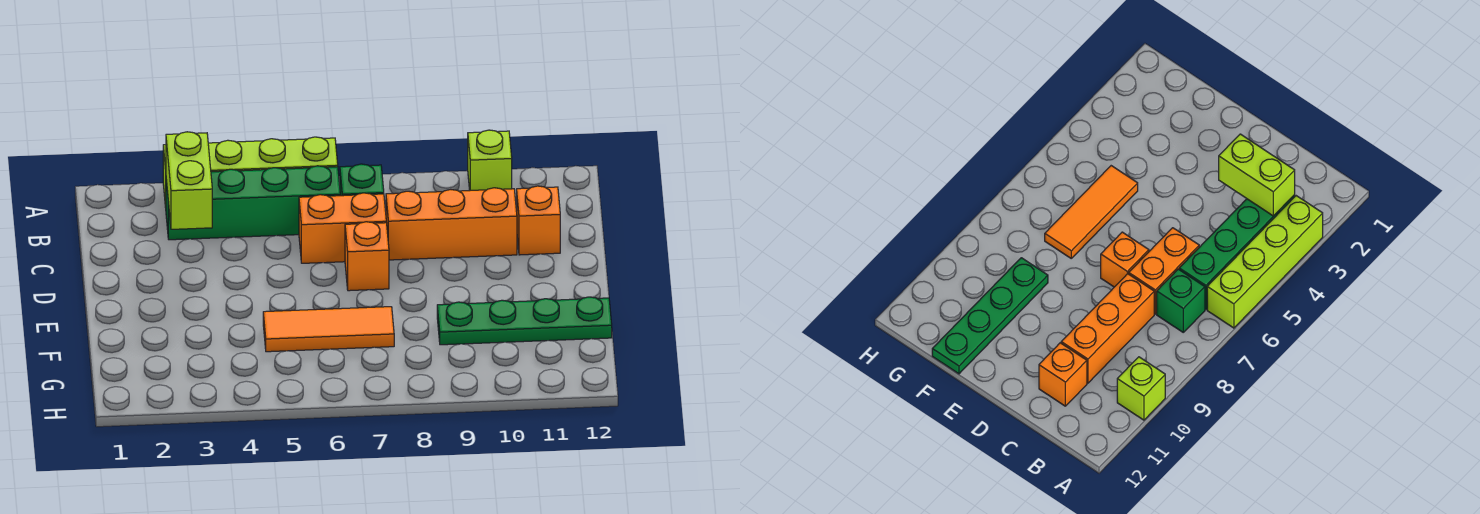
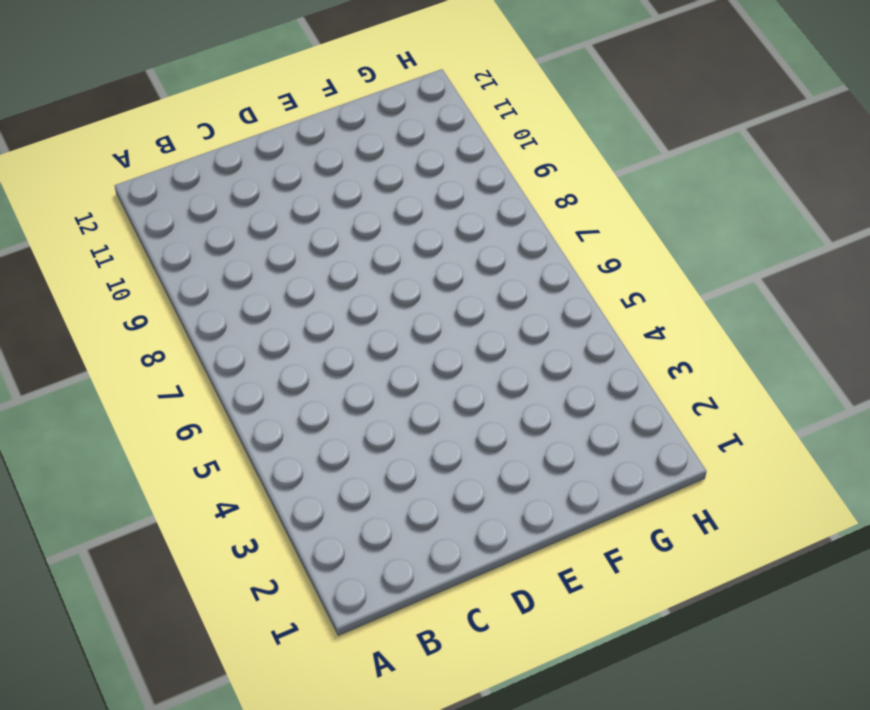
none -> lime brick A3:A6 level 1
none -> lime brick A10 level 1

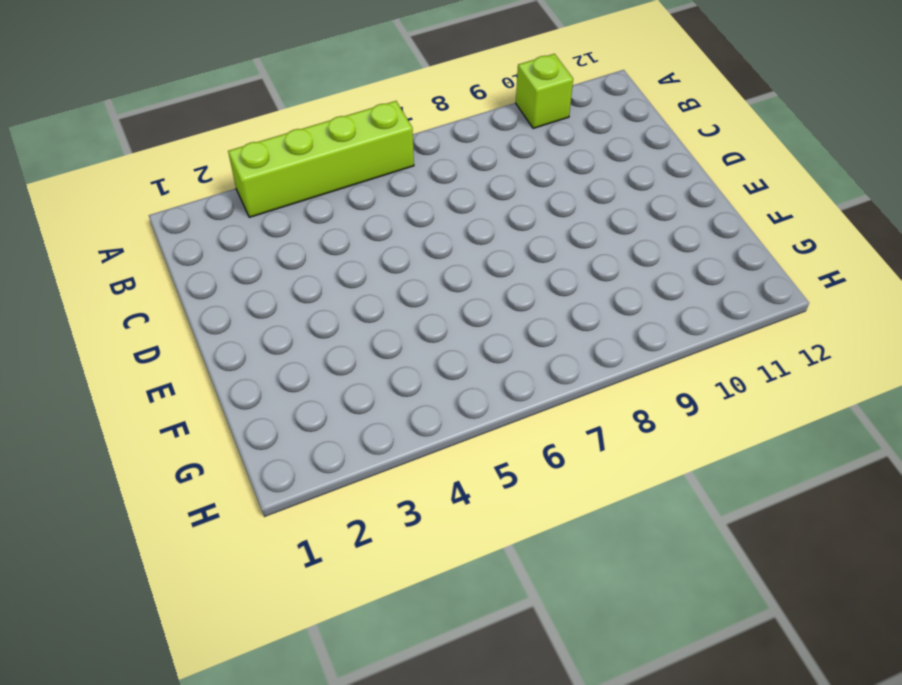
none -> green brick B3:B6 level 1
none -> green brick B7 level 1

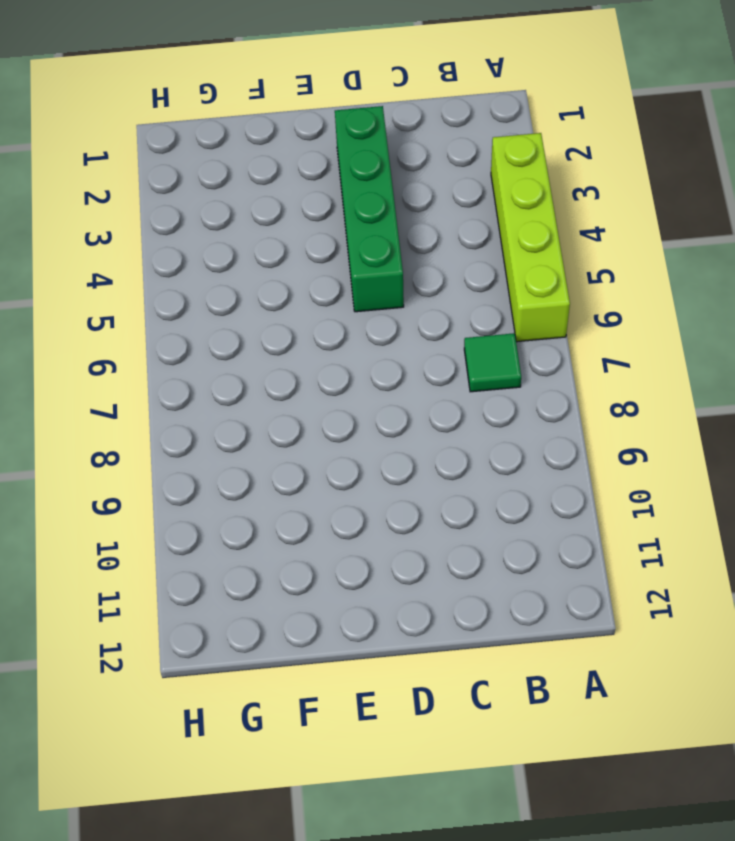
green tile B7 level 1 -> green brick B7 level 1
green brick D2:D5 level 1 -> green brick B3:B6 level 1
none -> lime brick A10 level 1
none -> orange brick C6:C7 level 1

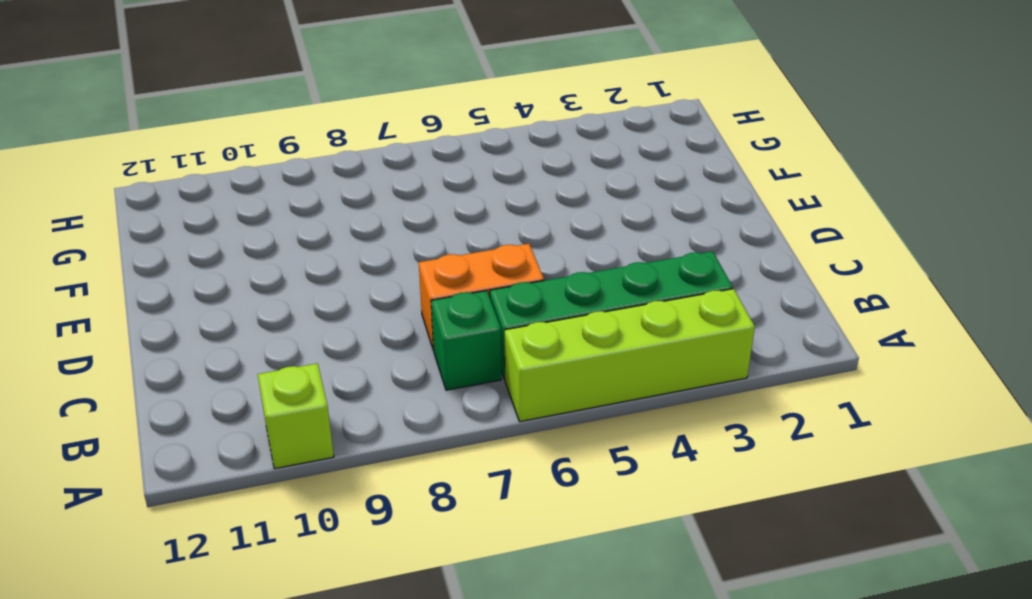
none -> orange brick C8:C10 level 1
none -> orange brick C11 level 1

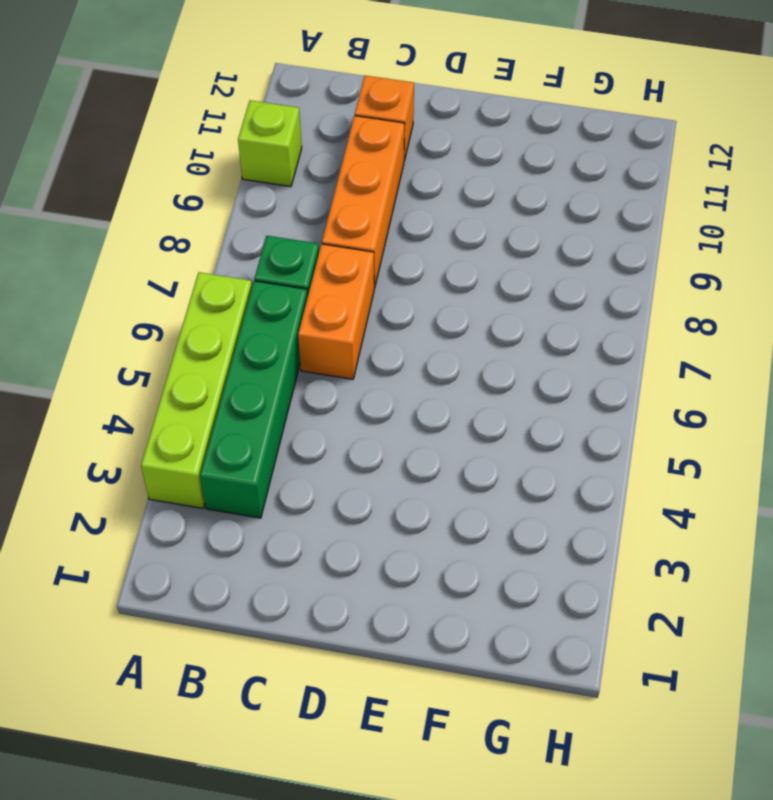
none -> orange brick D7 level 1
none -> orange tile F5:F7 level 1

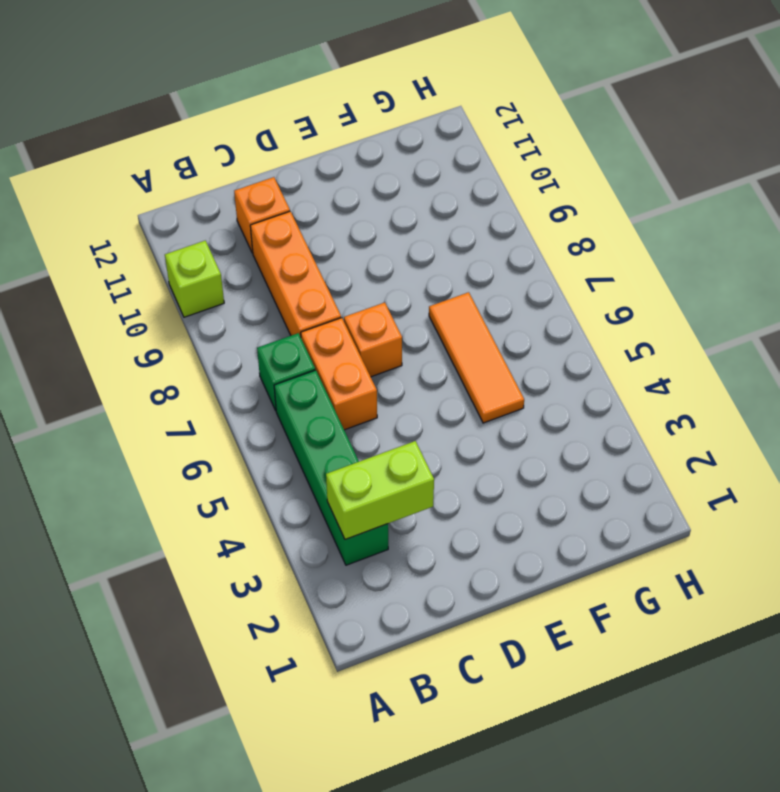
none -> lime brick A3:A6 level 1
none -> green plate F9:F12 level 1

